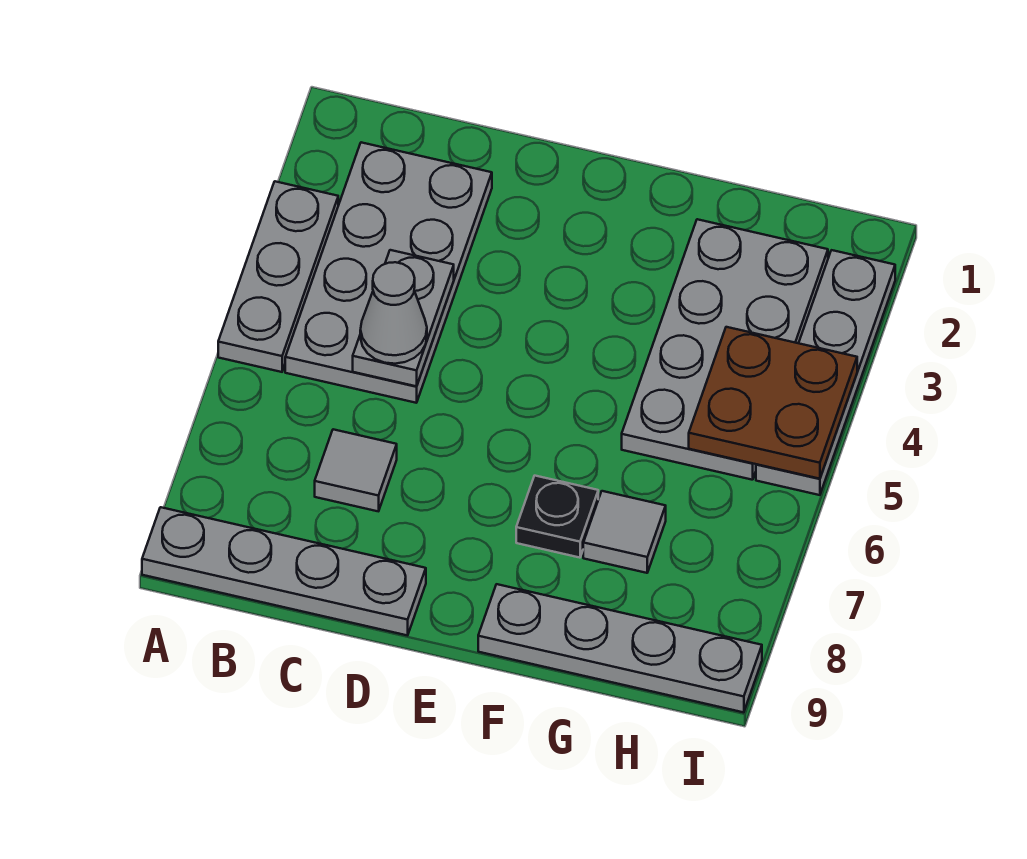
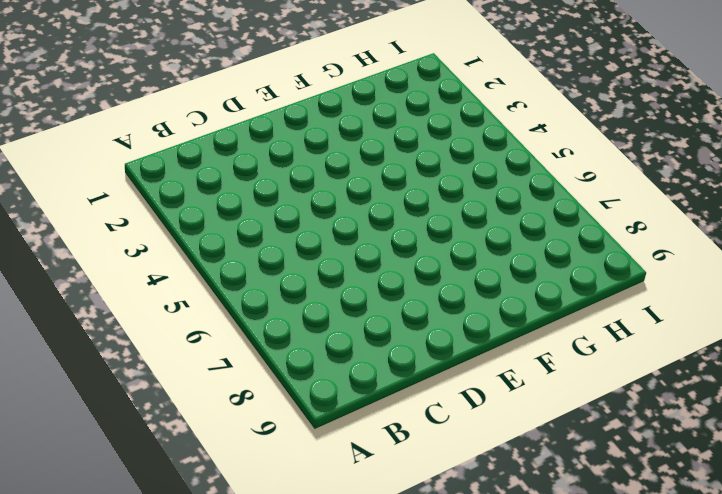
none -> grey plate A3:A5 level 1
none -> grey plate A9:D9 level 1
none -> grey plate B2:C5 level 1

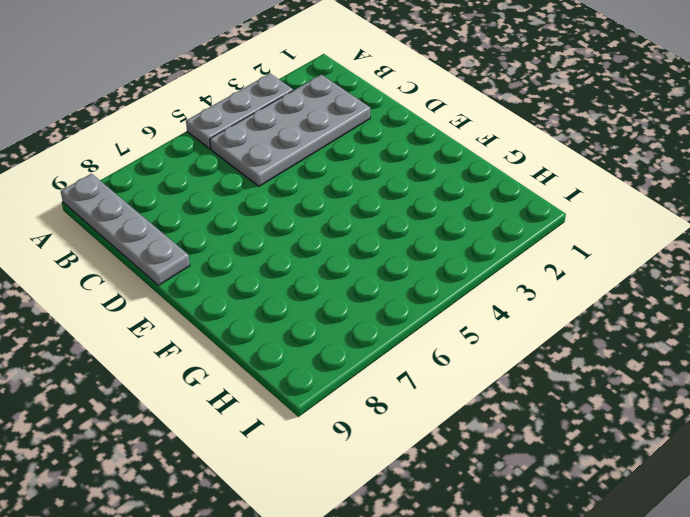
none -> grey tile C7 level 1
none -> black plate F7 level 1
none -> grey plate F9:I9 level 1

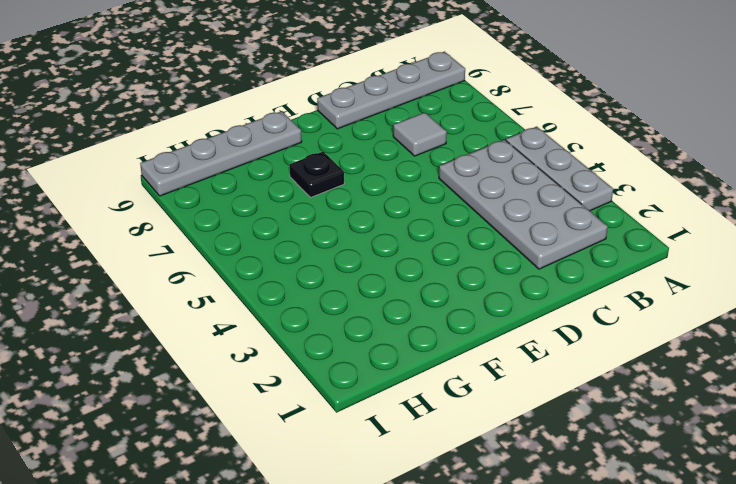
none -> grey plate G2:H5 level 1
none -> grey tile G7 level 1
none -> grey plate I2:I5 level 1

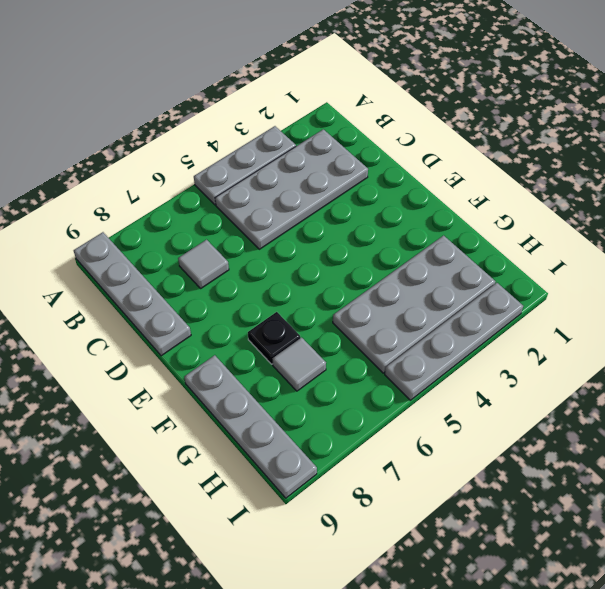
none -> grey plate C4:C5 level 2
none -> brown plate H4:I5 level 2
none -> grey cone C5 level 3

